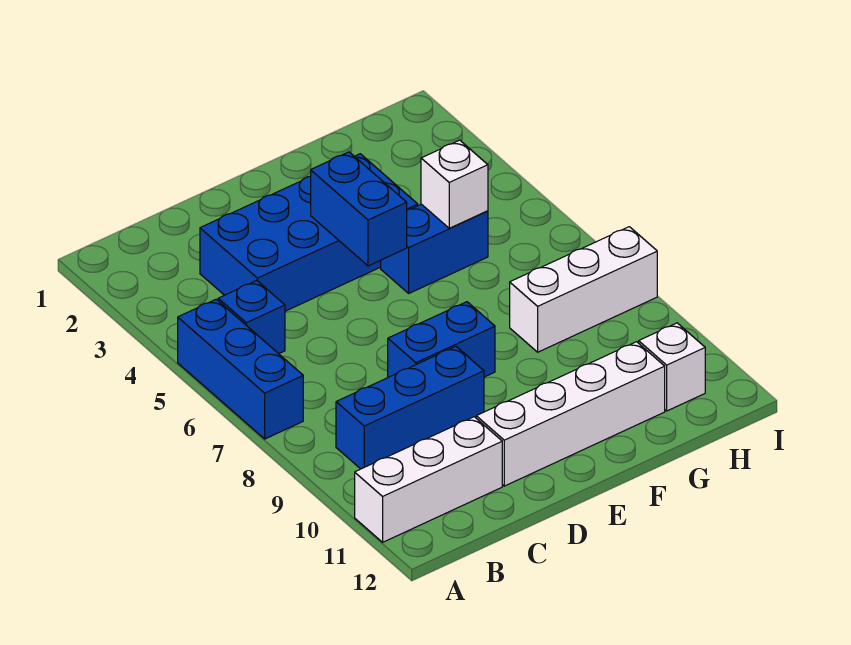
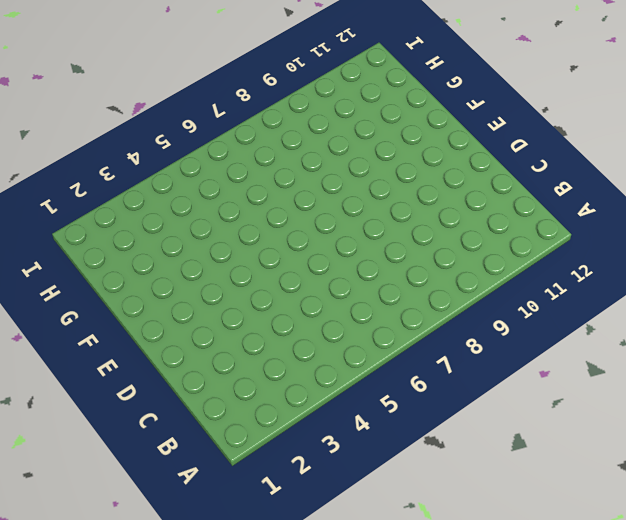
none -> blue brick A5:A7 level 1
none -> white brick A11:C11 level 1
none -> blue brick B5 level 1

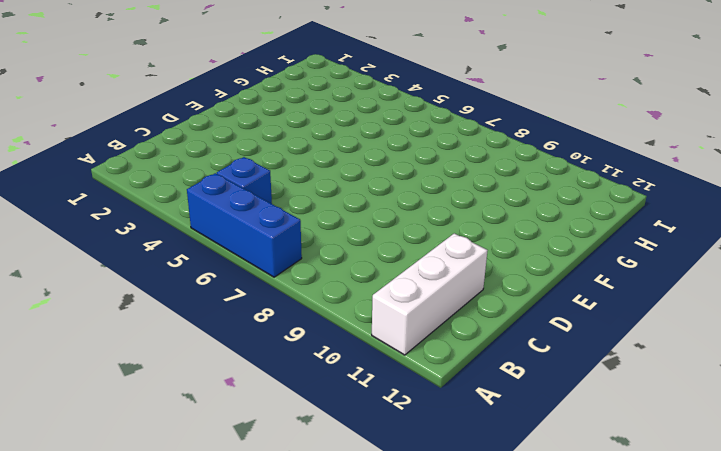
none -> blue brick B9:D9 level 1
none -> blue brick C3:F4 level 1
none -> blue brick D8:E8 level 1

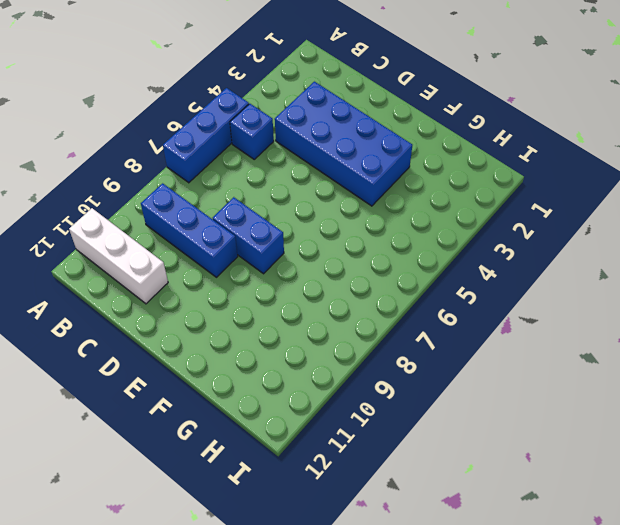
none -> white brick D11:G11 level 1
none -> blue brick F5:G5 level 1
none -> white brick G8:I8 level 1

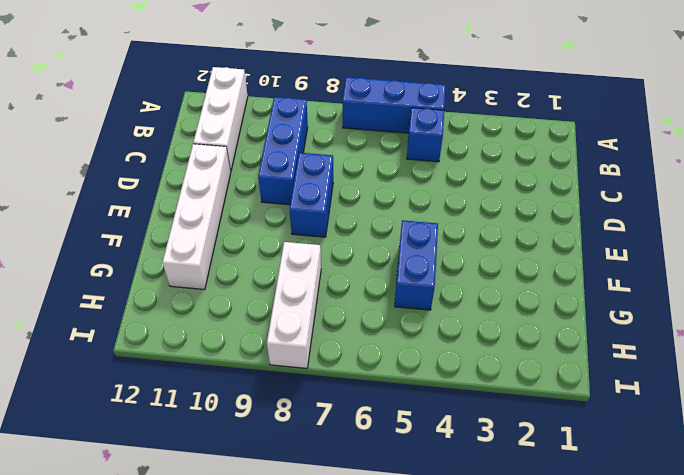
none -> blue brick C3:F4 level 1
none -> white brick H11 level 1
none -> blue brick E4:E5 level 2

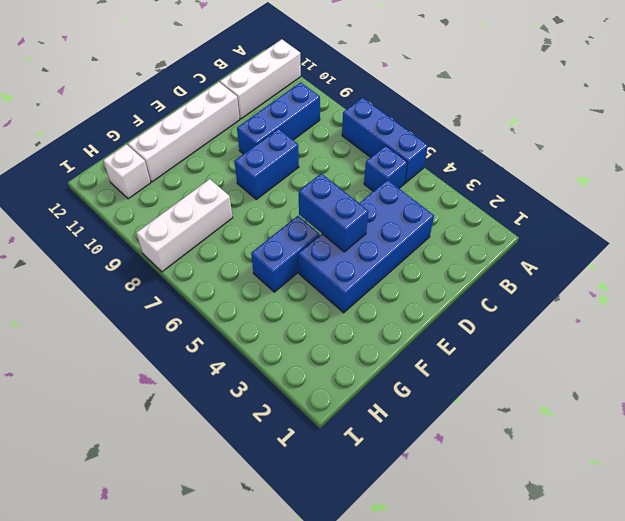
none -> white brick G5 level 2

